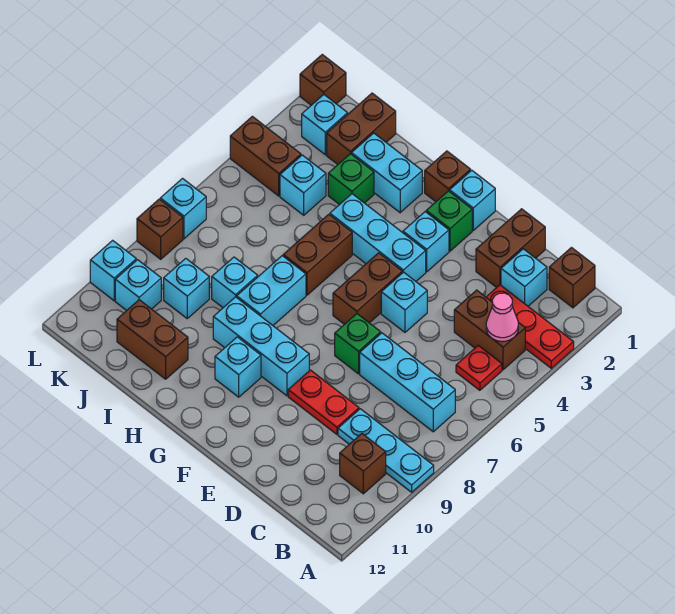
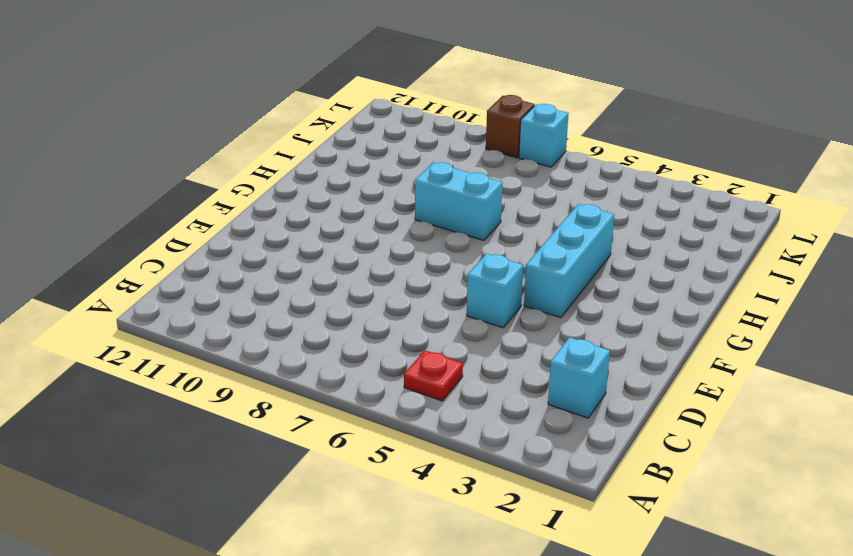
none -> red plate A3:C3 level 1
none -> cyan plate A9:C9 level 1
none -> brown brick B1 level 1
none -> brown brick B4:C4 level 1

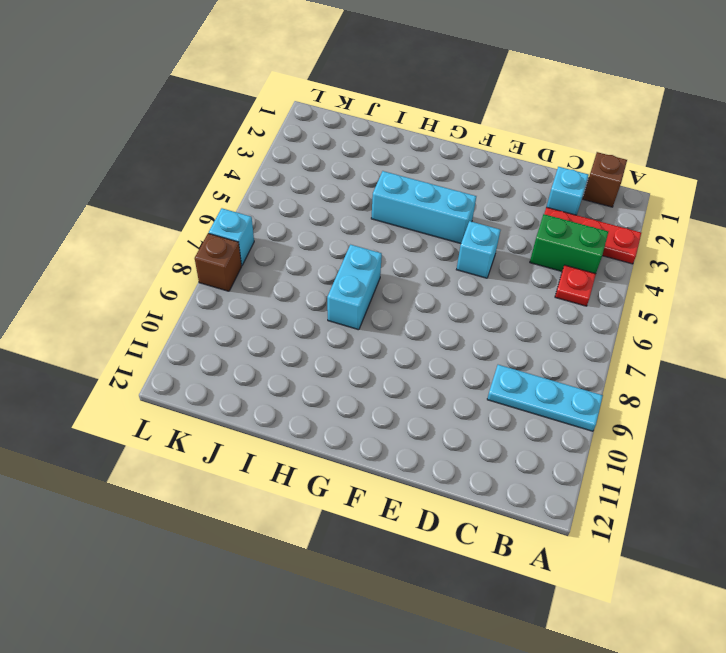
green brick B4:C4 level 1 -> brown brick B4:C4 level 1
none -> cyan brick B7:D7 level 1
none -> brown brick B10 level 1
none -> brown brick D1:D2 level 1
none -> red plate D9:E9 level 1

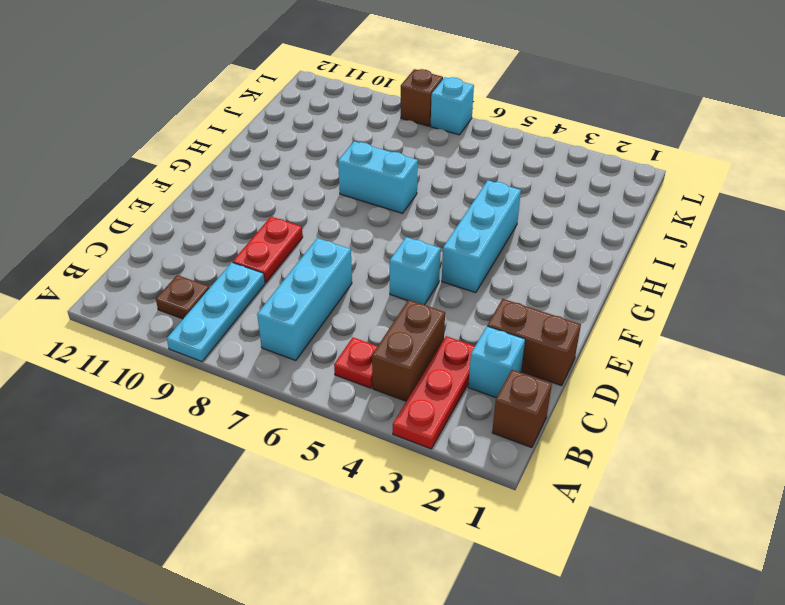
brown plate B10 level 1 -> brown brick B10 level 1
none -> green brick E7 level 1
none -> cyan brick F1 level 1
none -> green brick F2 level 1
none -> cyan brick F3 level 1

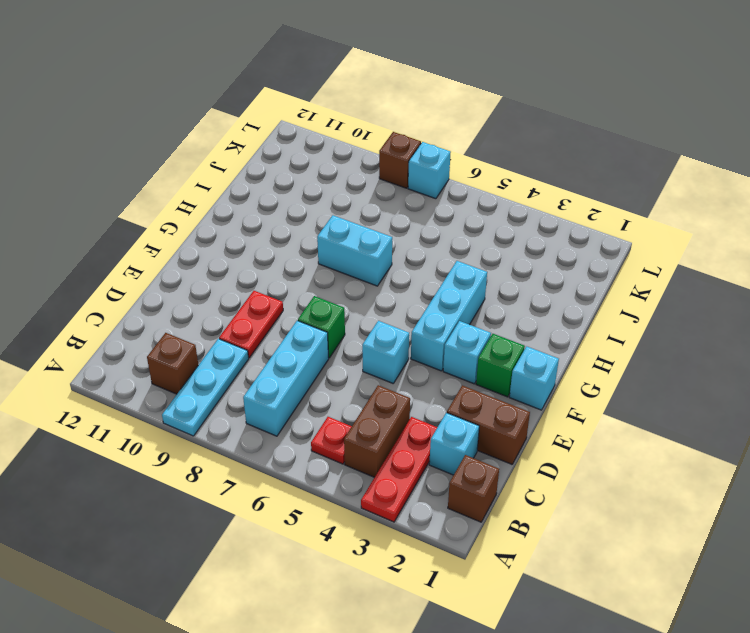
none -> brown brick F5:F6 level 1
none -> cyan brick F9:H9 level 1
none -> brown brick G1 level 1
none -> cyan brick G10 level 1

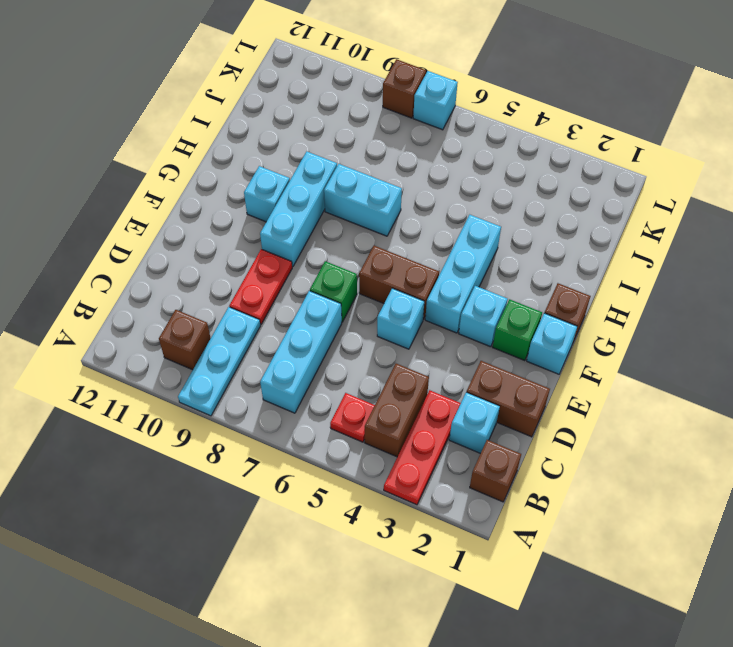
none -> cyan brick H2:I2 level 1
none -> brown brick H5:H6 level 1
none -> green brick I3 level 1
none -> cyan brick I8 level 1

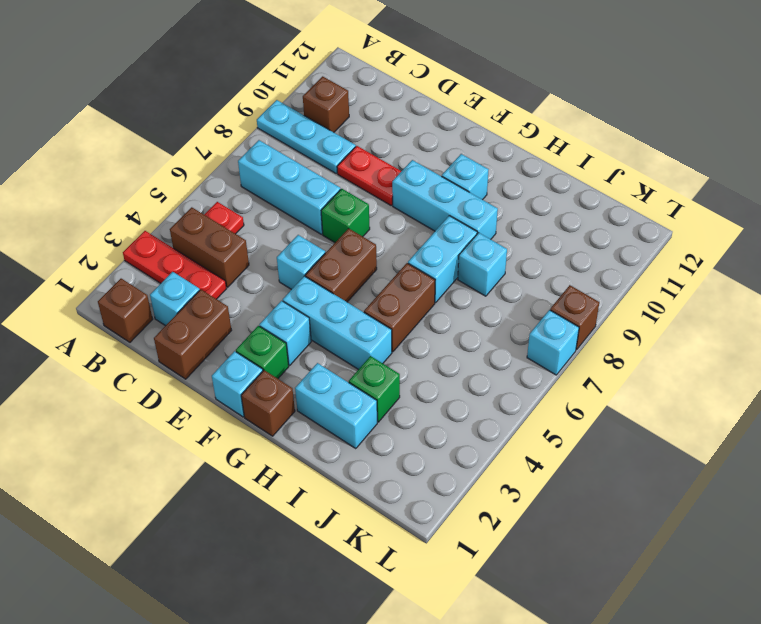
none -> brown brick I11:J11 level 1
none -> brown brick J1:J2 level 1
none -> cyan brick J4 level 1
none -> cyan brick J9 level 1

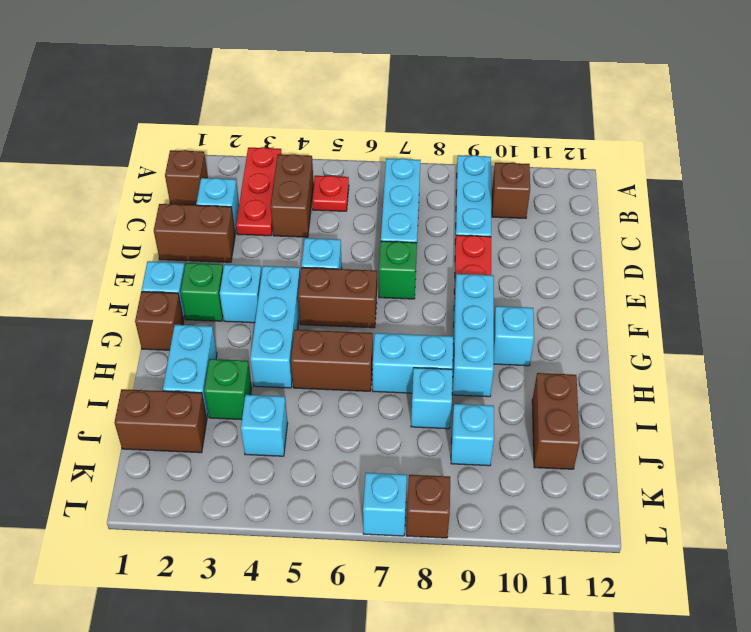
none -> cyan brick K2 level 1
none -> brown brick K4:L4 level 1
none -> cyan brick K10 level 1
none -> brown brick L1 level 1

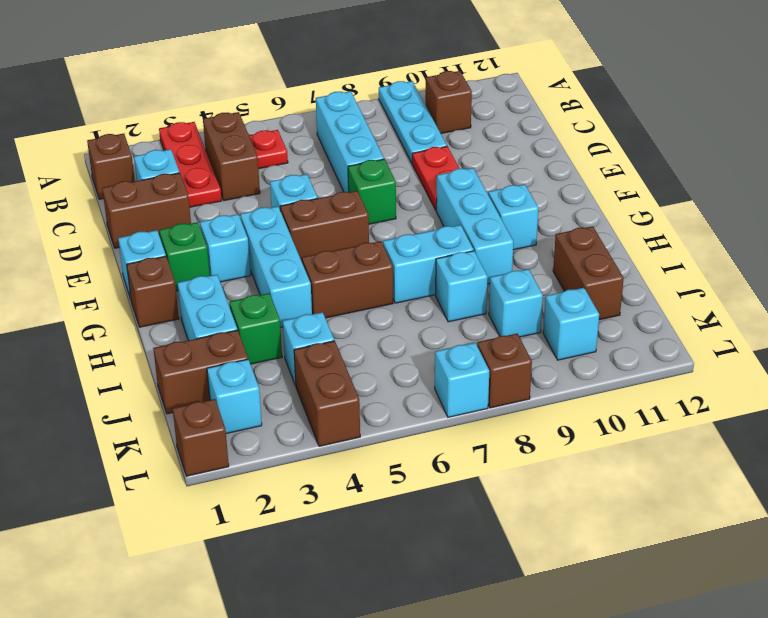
none -> cyan brick L10 level 1
none -> pink cone B4 level 2

